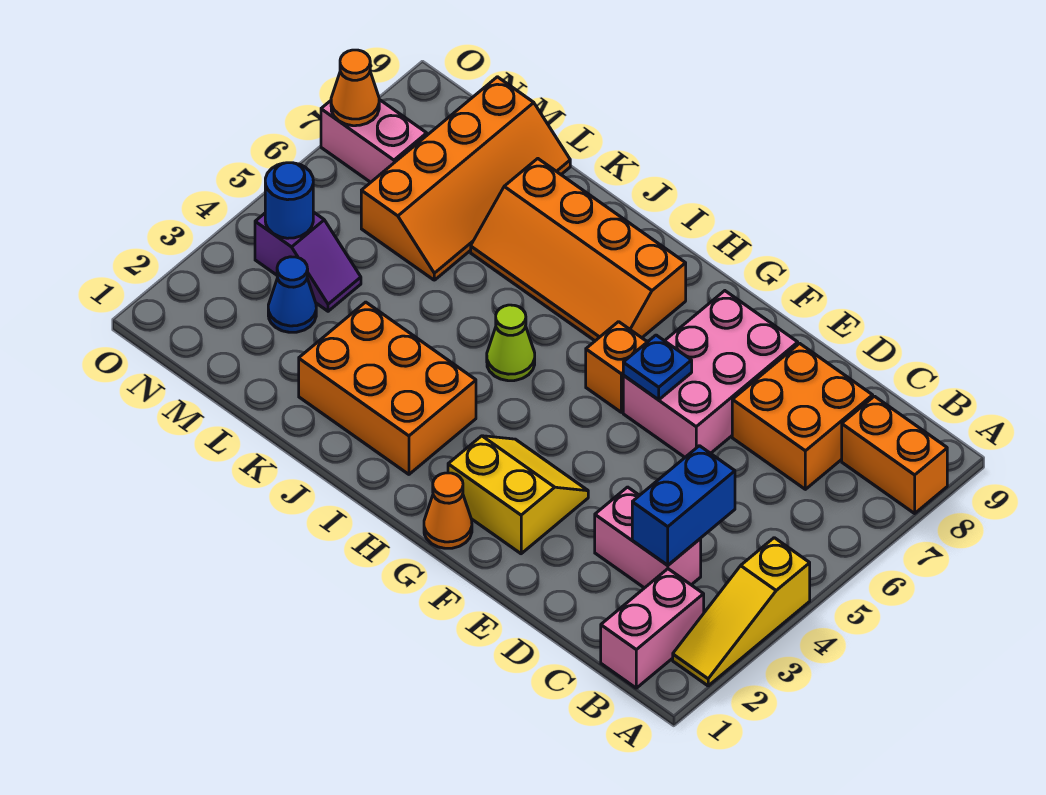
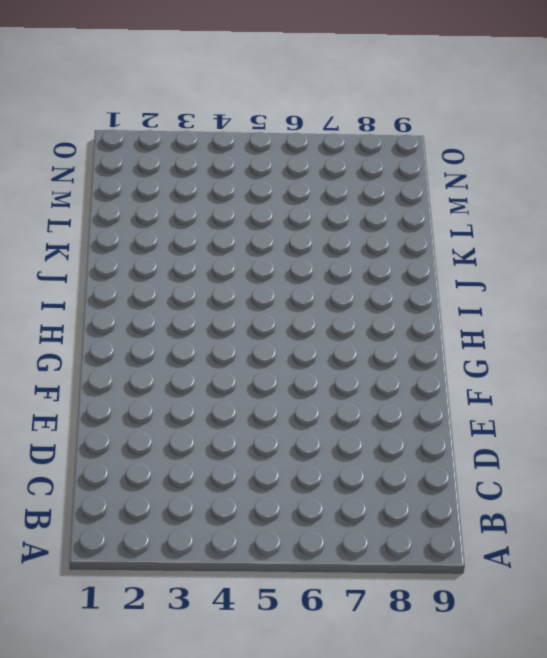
none -> yellow slope A2:A4 level 1 top 4
none -> orange brick A8:B8 level 1
none -> pink brick B1:B2 level 1

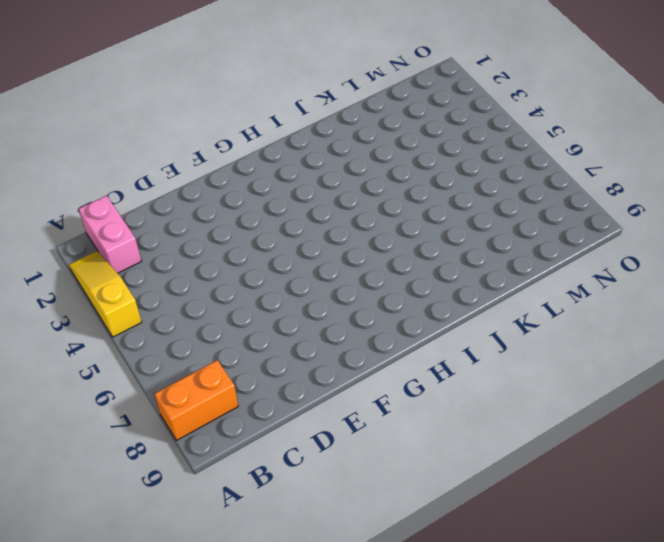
none -> pink brick C3:D3 level 1
none -> orange brick C7:D8 level 1
none -> pink brick E6:F8 level 1

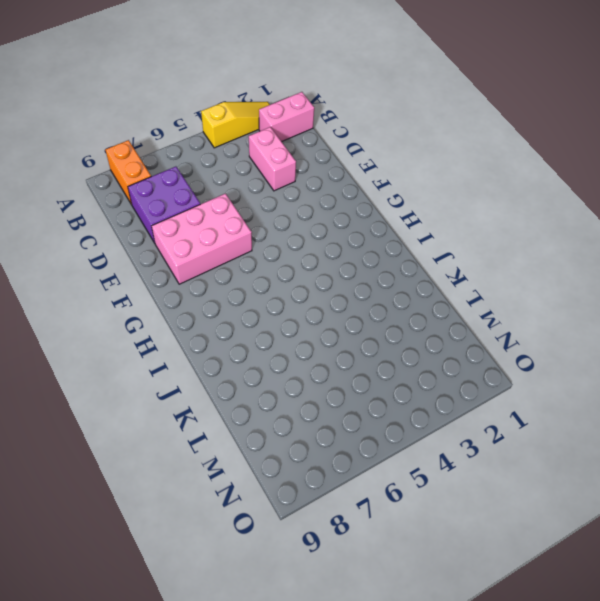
purple brick C7:D8 level 1 -> orange brick C7:D8 level 1
none -> yellow slope F2:G3 level 1 top 2
none -> orange cone G1 level 1
none -> orange brick G6 level 1

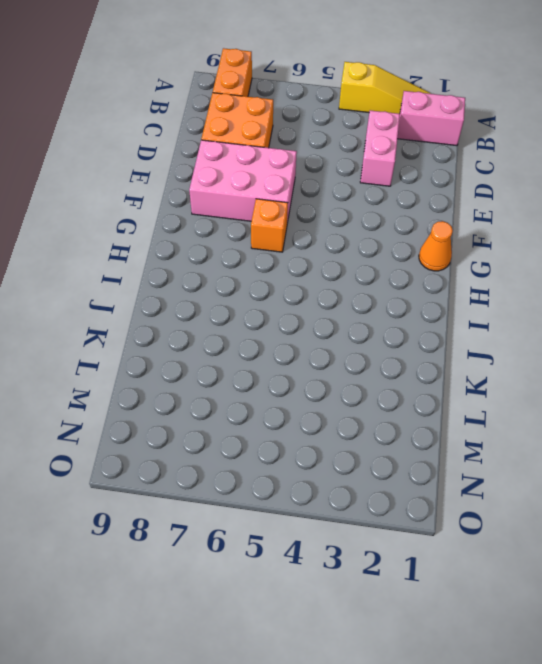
none -> yellow slope F2:G3 level 1 top 2
none -> orange slope H7:K8 level 1 top 8
none -> orange brick I2:K3 level 1

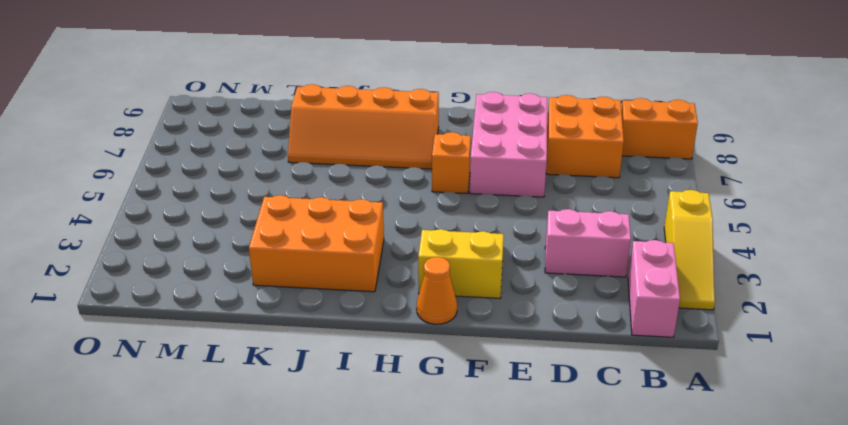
none -> lime cone I5 level 1
none -> orange slope L6:M9 level 1 top M
none -> blue cone M3 level 1

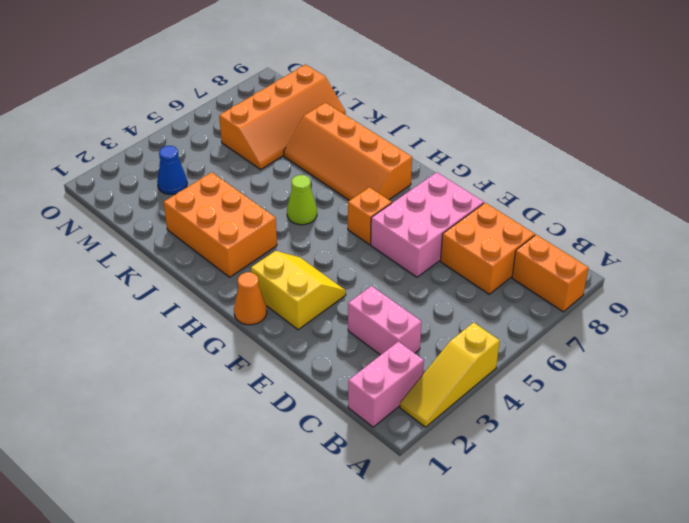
none -> purple slope M4:N4 level 1 top N
none -> pink brick N7:O7 level 1
none -> blue brick C3:C4 level 2

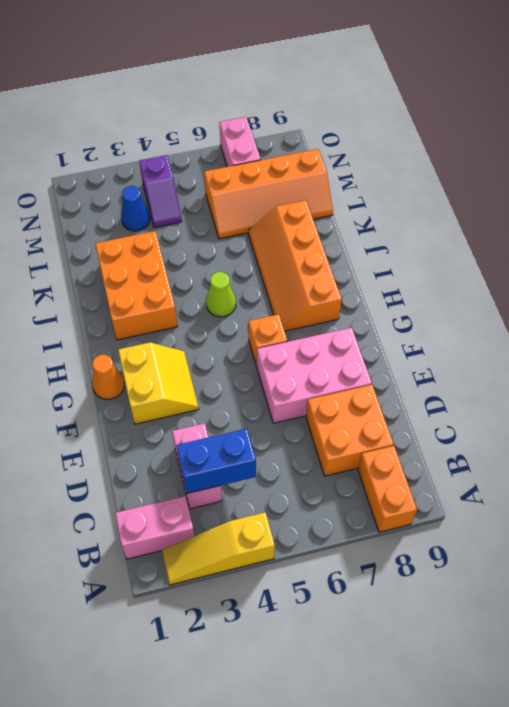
none -> blue plate F6 level 2
none -> blue round brick N4 level 2
none -> orange cone O7 level 2

